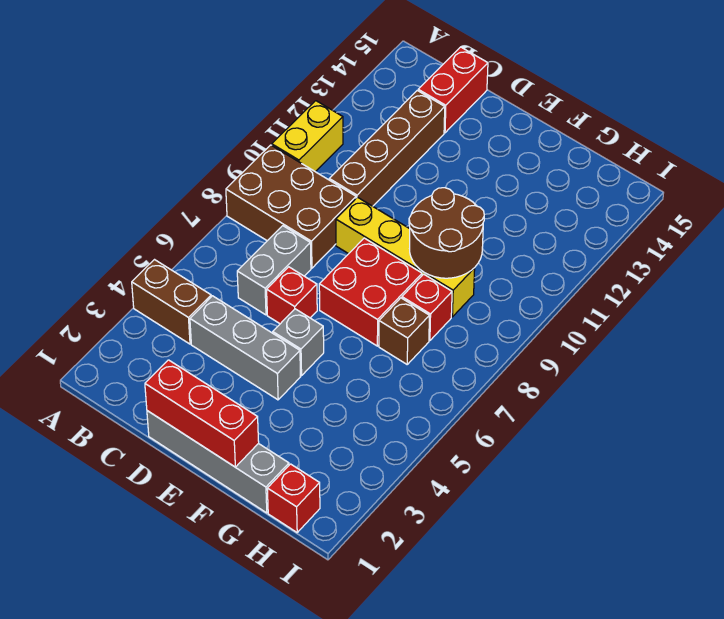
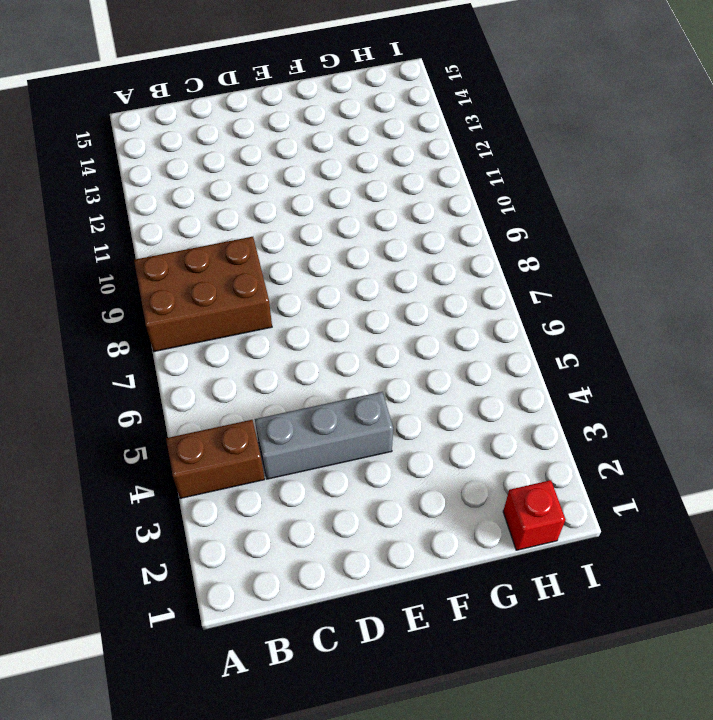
none -> yellow brick A10:A11 level 1
none -> grey brick C6:C7 level 1
none -> brown brick C10:C13 level 1

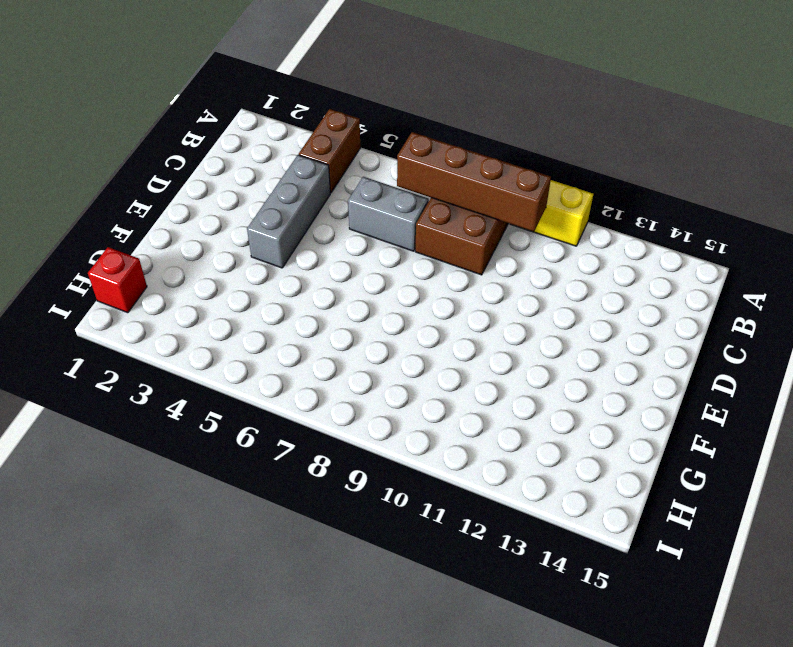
brown brick B7:B10 level 2 -> brown brick C10:C13 level 1
none -> red brick C14:C15 level 1
none -> grey brick D1:G1 level 1
none -> red brick D6 level 1

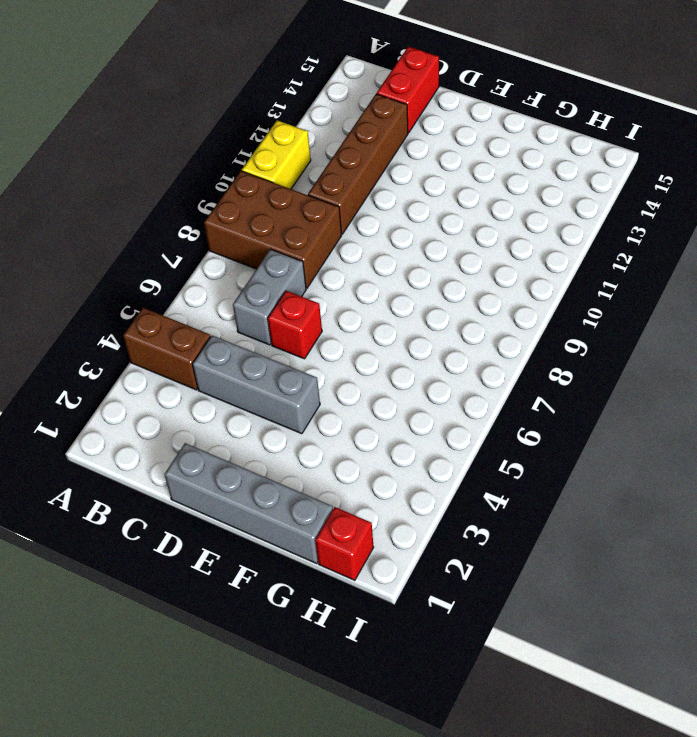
none -> yellow brick D9:G9 level 1
none -> grey brick E5 level 1
none -> red brick E7:F8 level 1

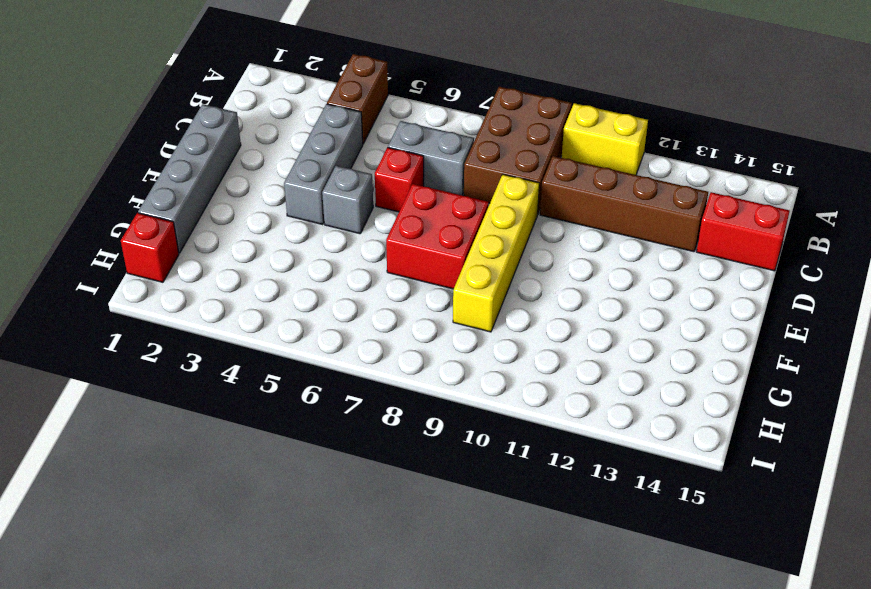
none -> brown brick G7 level 1
none -> red brick G8 level 1
none -> red brick D1:F1 level 2

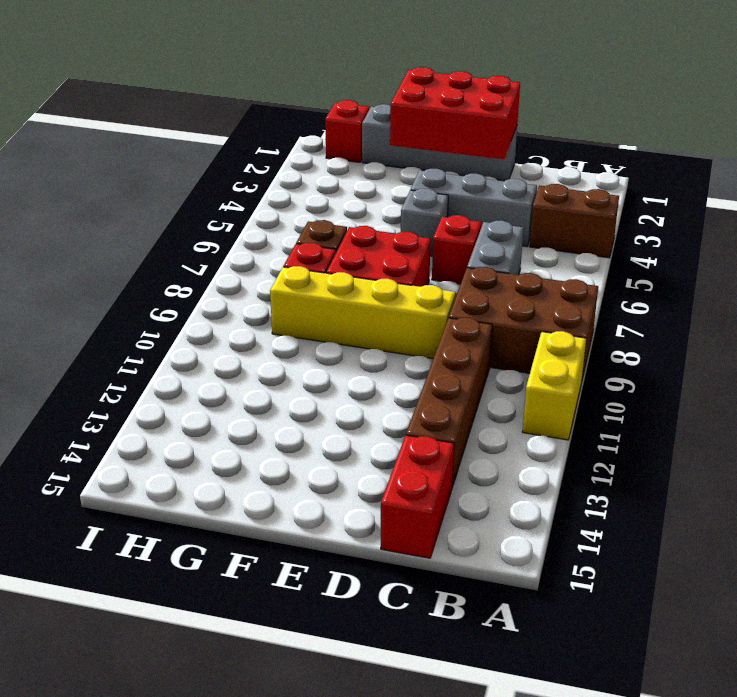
red brick D1:F2 level 2 -> red brick D1:F1 level 2
none -> brown round brick F9:G10 level 2

